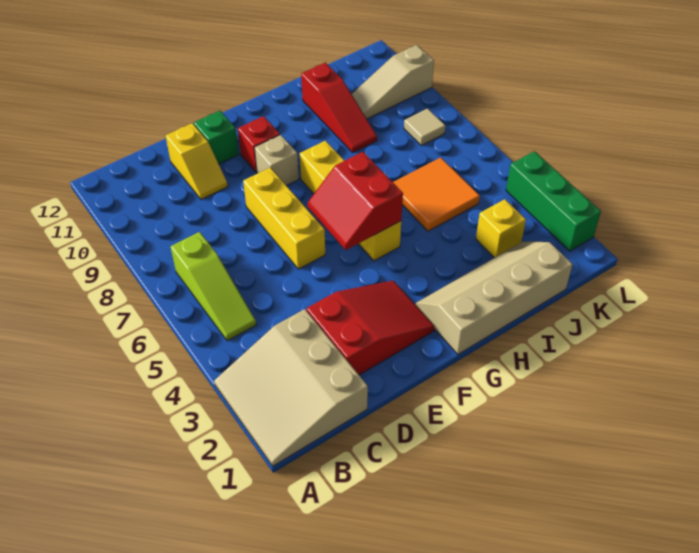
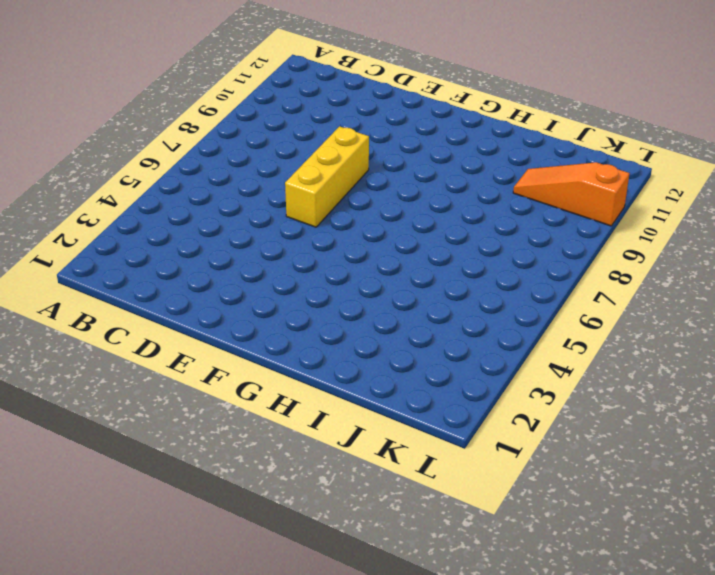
orange slope J10:L10 level 1 top L -> tan slope J10:L10 level 1 top L
none -> tan slope A1:C3 level 1 top C
none -> lime slope B5:B7 level 1 top 7
none -> red slope D2:F3 level 1 top D

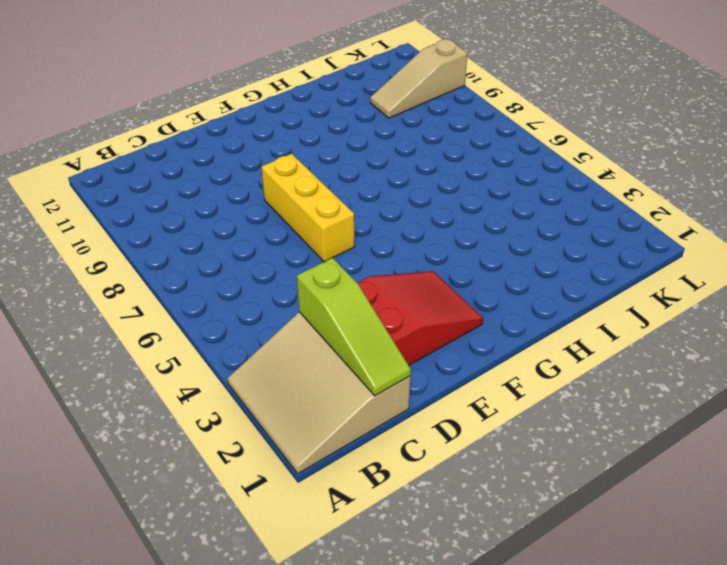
lime slope C1:C3 level 2 top 3 -> lime slope B5:B7 level 1 top 7
none -> yellow slope D10:D11 level 1 top 11
none -> green brick E11 level 1
none -> tan brick F9 level 1

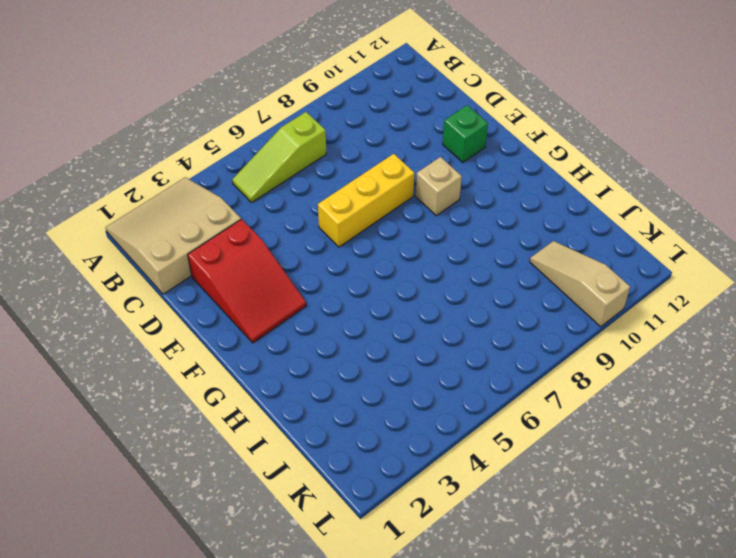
none -> yellow slope D10:D11 level 1 top 11
none -> red brick F10 level 1
none -> tan slope G1:J2 level 1 top 1

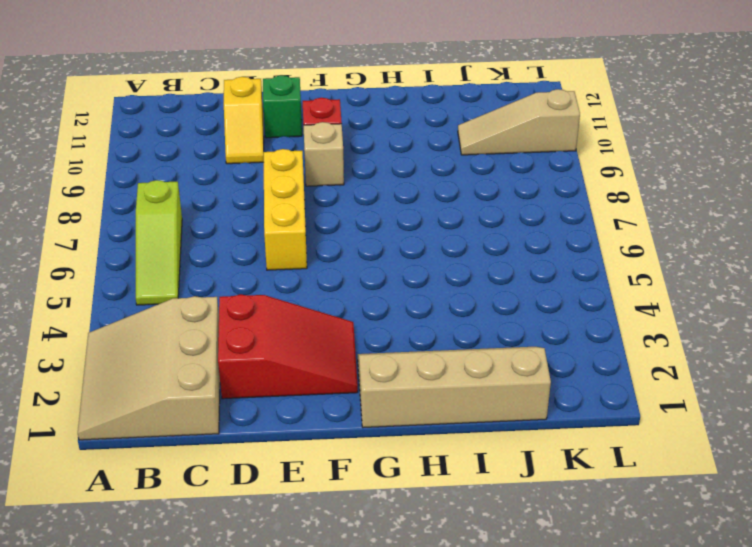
none -> yellow brick G5:G8 level 1
none -> orange tile I5:J6 level 1
none -> red slope I9:I11 level 1 top 11

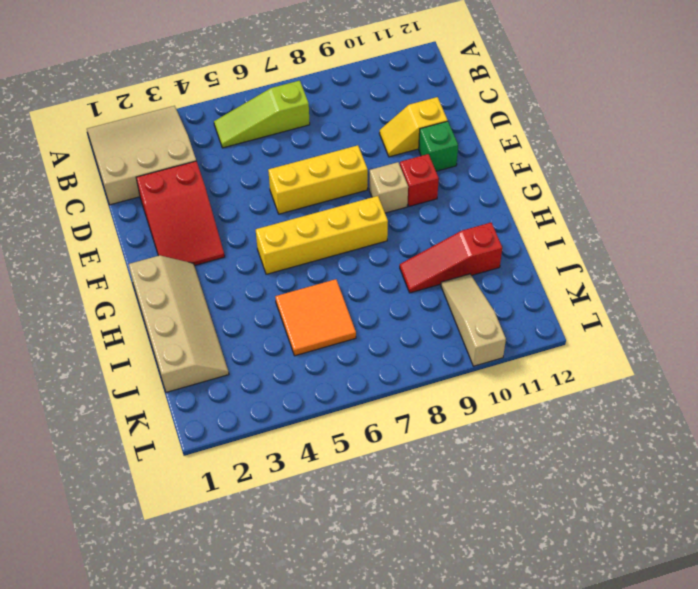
none -> yellow brick J3 level 1
none -> tan tile K8 level 1
none -> green brick L2:L4 level 1

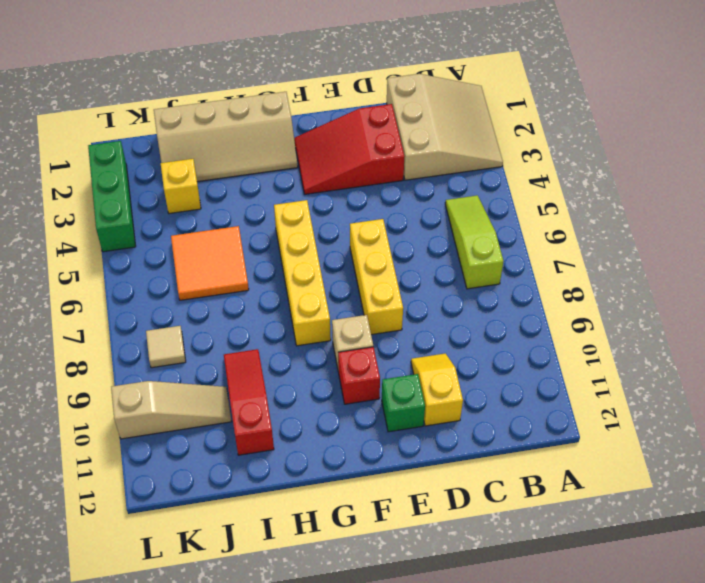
none -> red slope F5:G6 level 2 top G

